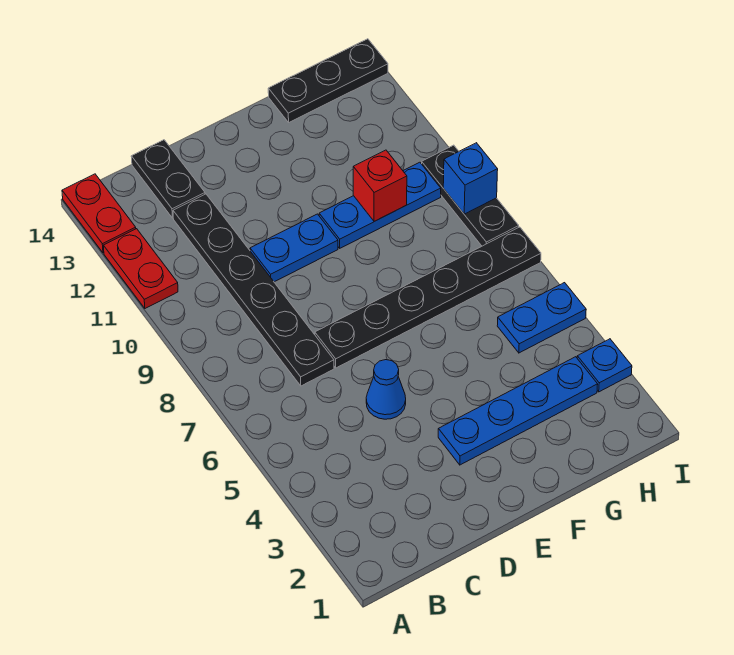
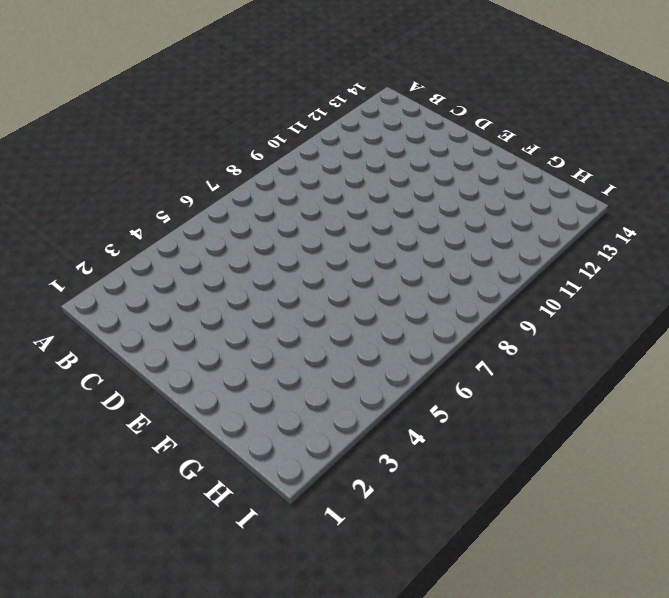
none -> red plate A11:A12 level 1
none -> red plate A13:A14 level 1
none -> black plate C7:C12 level 1

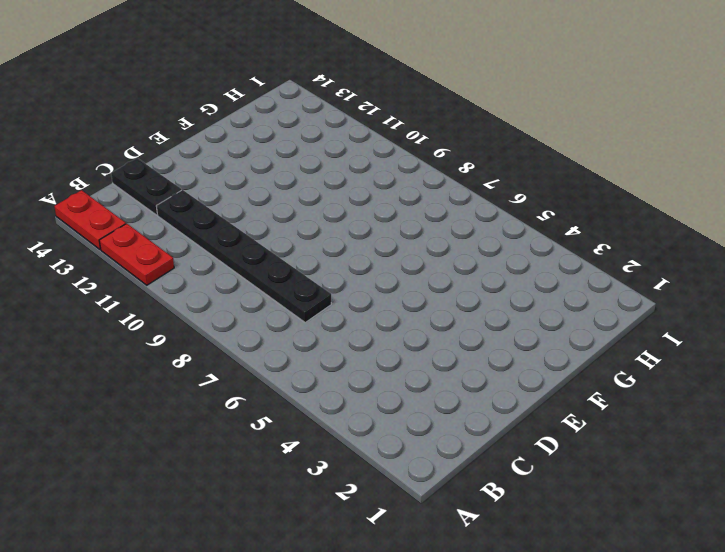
none -> blue cone D5 level 1
none -> black plate D7:I7 level 1
none -> blue plate D10:E10 level 1

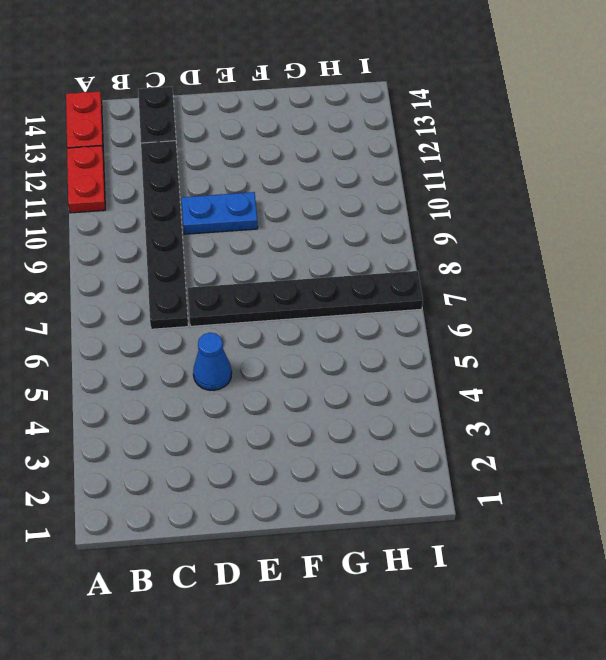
none -> blue plate E3:H3 level 1
none -> blue plate F10:H10 level 1
none -> black plate G14:I14 level 1

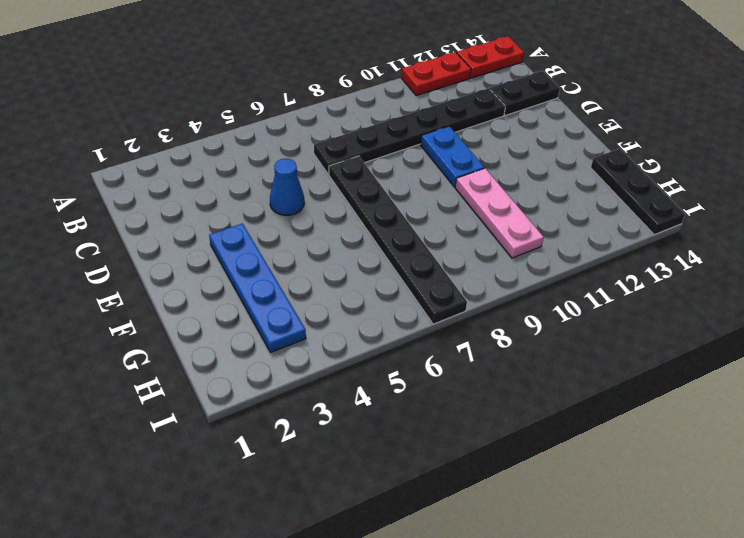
pink plate F10:H10 level 1 -> blue plate F10:H10 level 1
none -> blue plate H5:I5 level 1
none -> blue plate I3 level 1
none -> black plate I8:I10 level 1

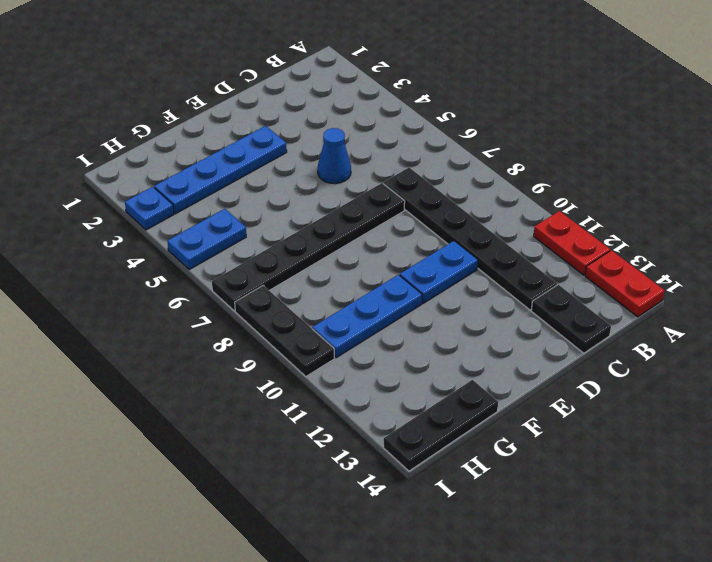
none -> red brick G10 level 2
none -> blue brick I9 level 2

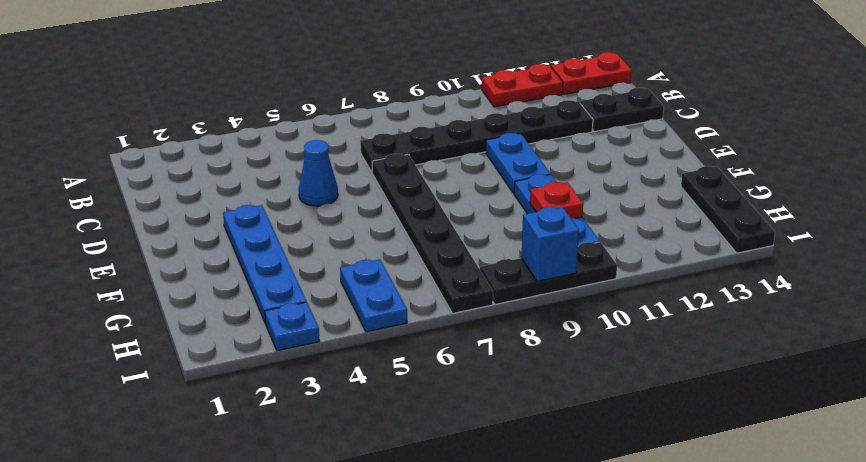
red plate G10 level 2 -> red brick G10 level 2

